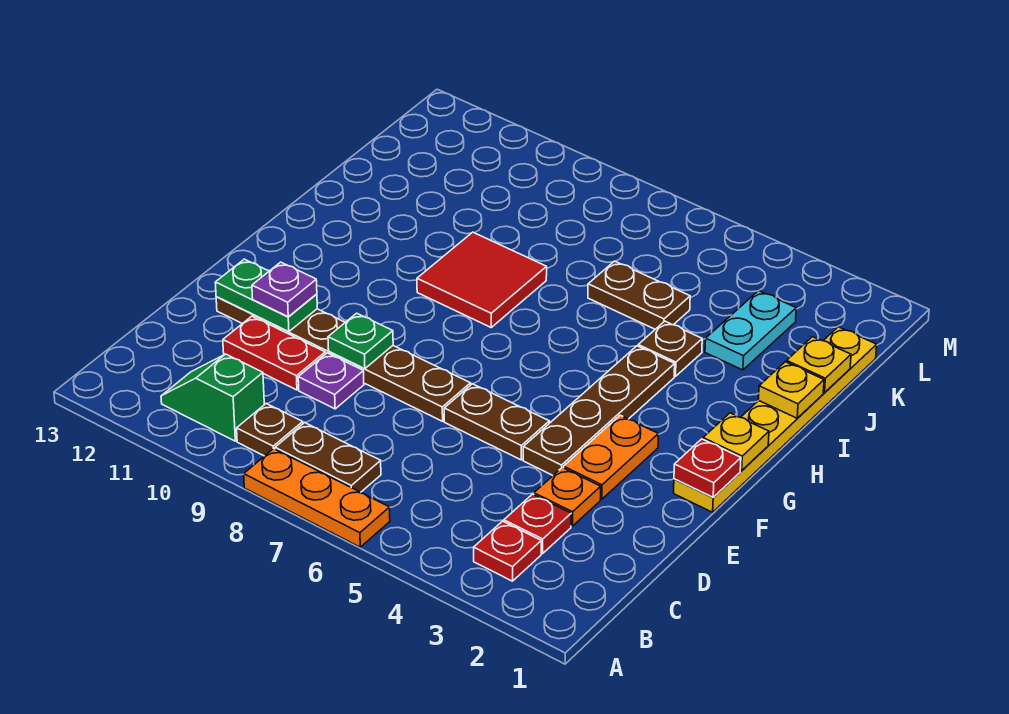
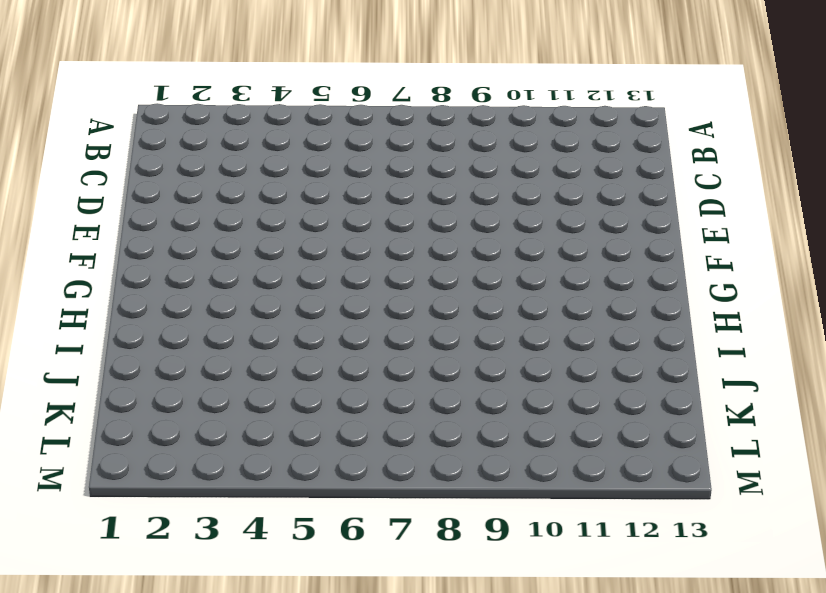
none -> orange plate A6:A8 level 1
none -> red plate B3 level 1
none -> brown plate B7:B8 level 1

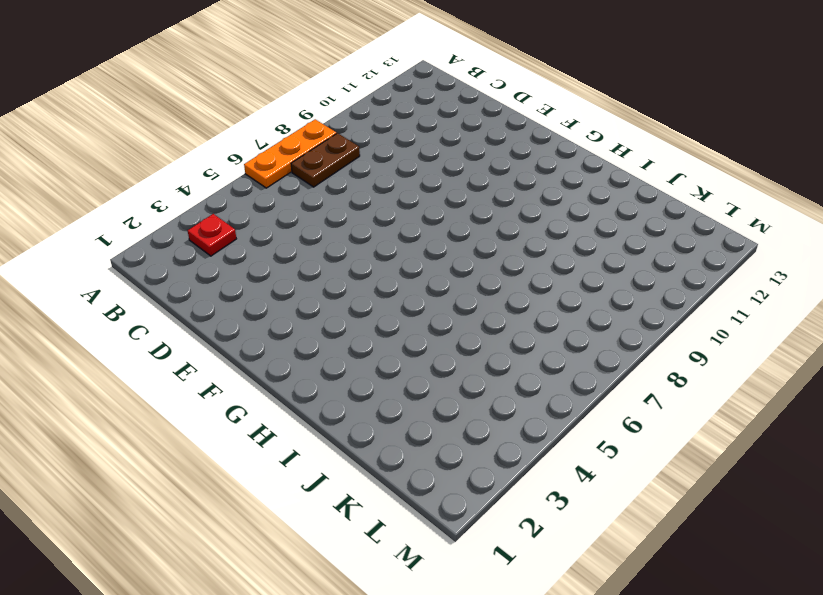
none -> brown plate B9 level 1
none -> green slope B10:B11 level 1 top 10
none -> red plate C3 level 1

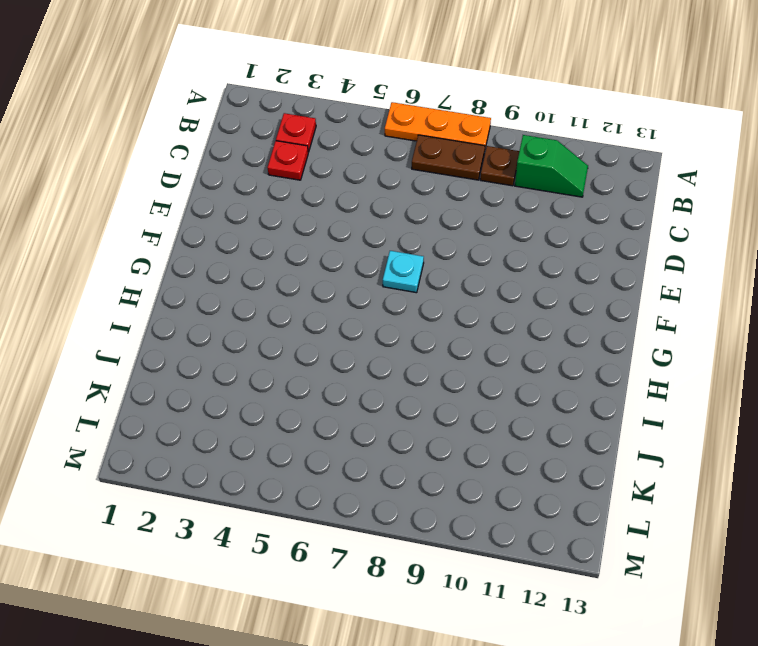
cyan plate F7 level 1 -> none
none -> orange plate D3 level 1
none -> purple plate D9 level 1
none -> red plate D10:D11 level 1

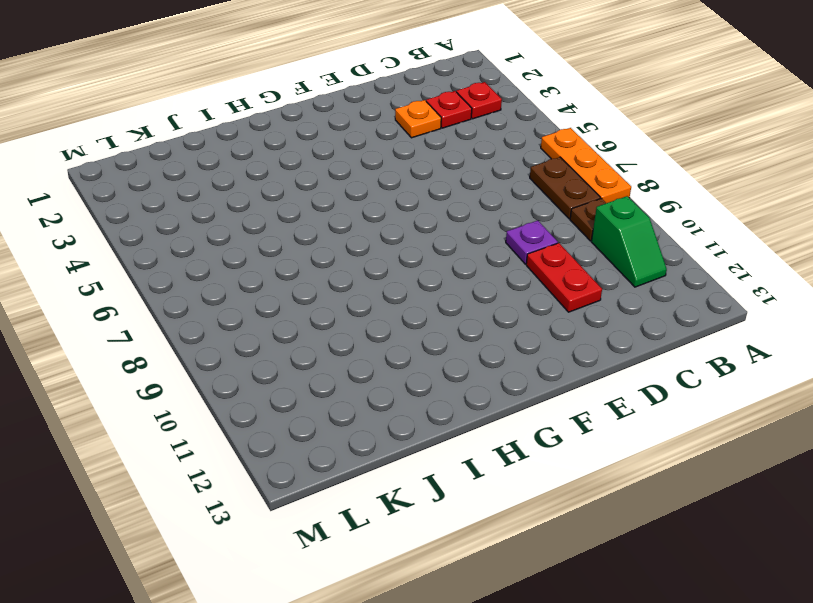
none -> orange plate E3:F3 level 1
none -> brown plate E4:H4 level 1
none -> brown plate E5:E6 level 1

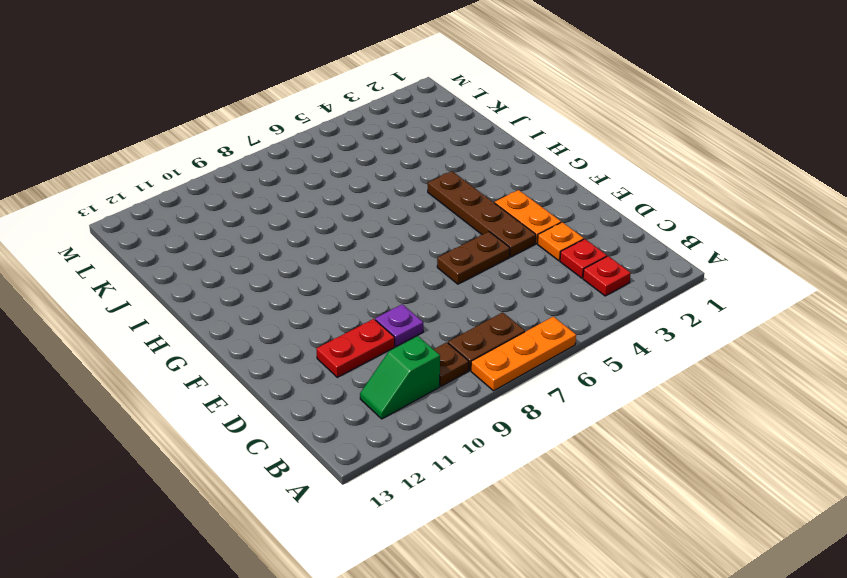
none -> brown plate E7:E12 level 1
none -> yellow plate F1:K1 level 1
none -> red tile H8:I9 level 1

